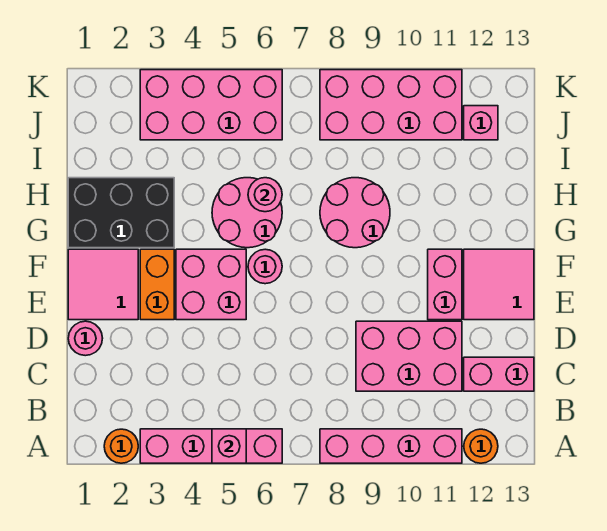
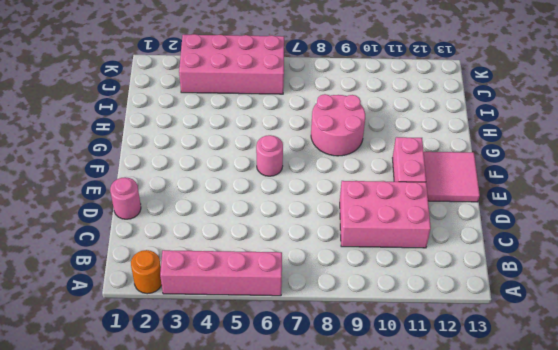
none -> pink brick A8:A11 level 1
none -> orange round brick A12 level 1
none -> pink brick C12:C13 level 1

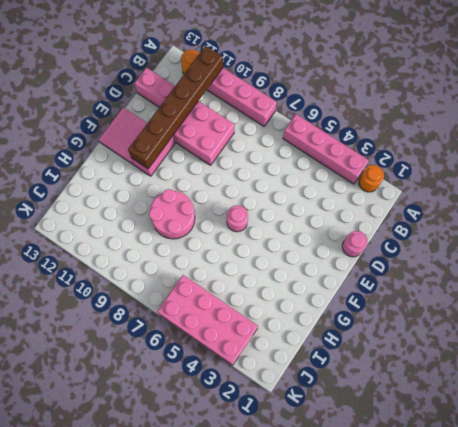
brown brick A11:F11 level 2 -> none
none -> pink tile E1:F2 level 1
none -> orange brick E3:F3 level 1
none -> pink brick E4:F5 level 1

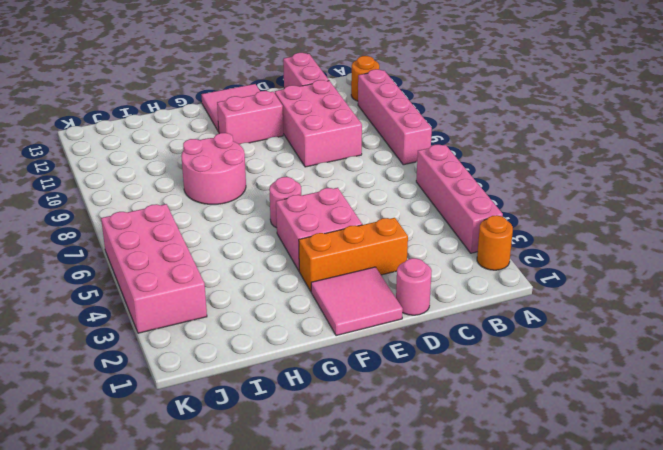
orange brick D3:F3 level 1 -> orange brick E3:F3 level 1
none -> black brick G1:H3 level 1
none -> pink round brick G5:H6 level 1
none -> pink brick J8:K11 level 1

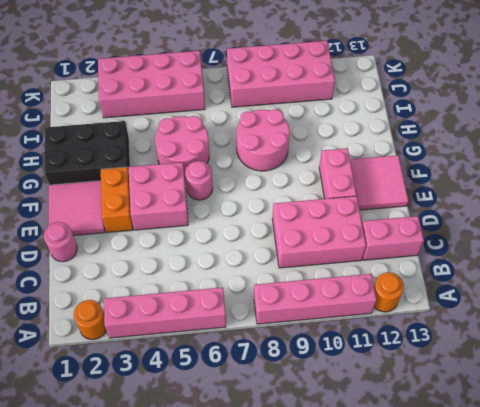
none -> pink brick J12 level 1
none -> pink brick A5 level 2
none -> pink round brick H6 level 2

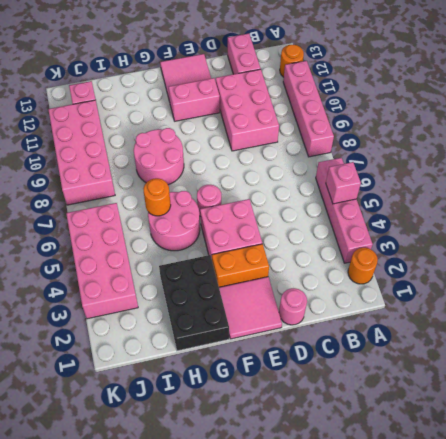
orange round brick H6 level 2 -> pink round brick H6 level 2

